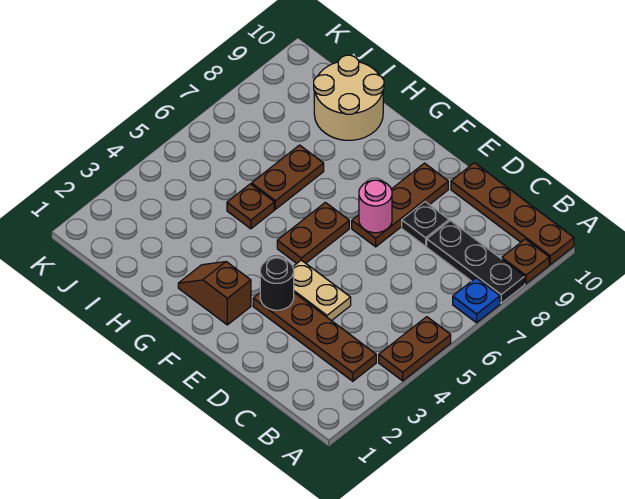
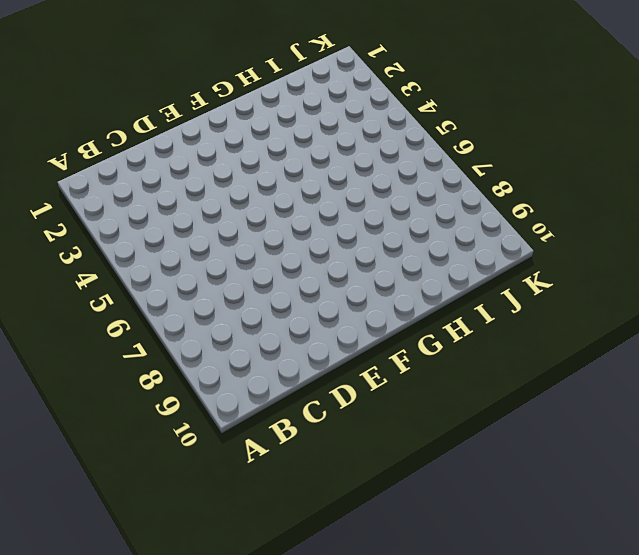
none -> brown plate A4:A5 level 1
none -> blue plate A7 level 1
none -> black plate A8:C8 level 1

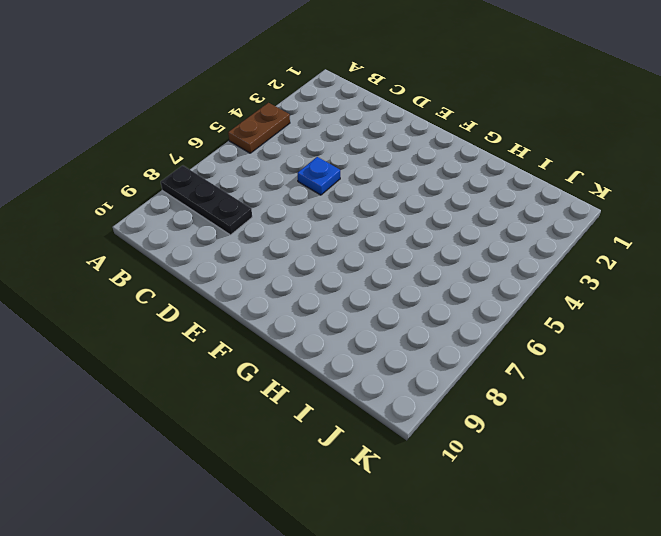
blue plate D5 level 1 -> blue plate A7 level 1
none -> brown plate A9 level 1
none -> brown plate A10:D10 level 1
none -> brown plate B3:E3 level 1

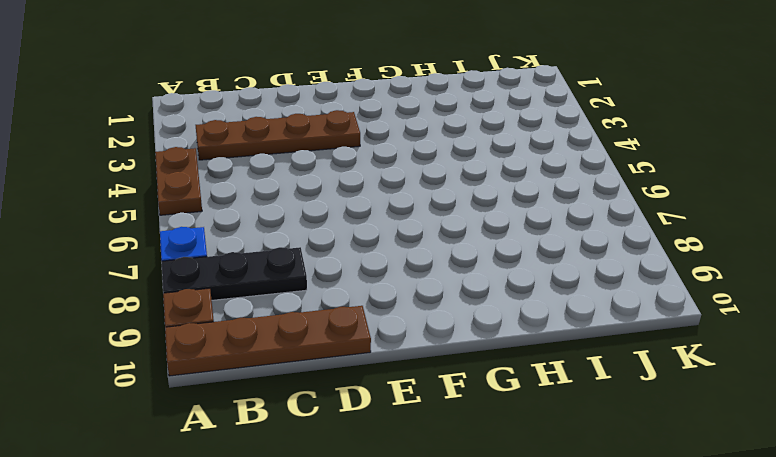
none -> tan plate D4:E4 level 1
none -> black plate D8 level 1
none -> brown plate E7:E9 level 1

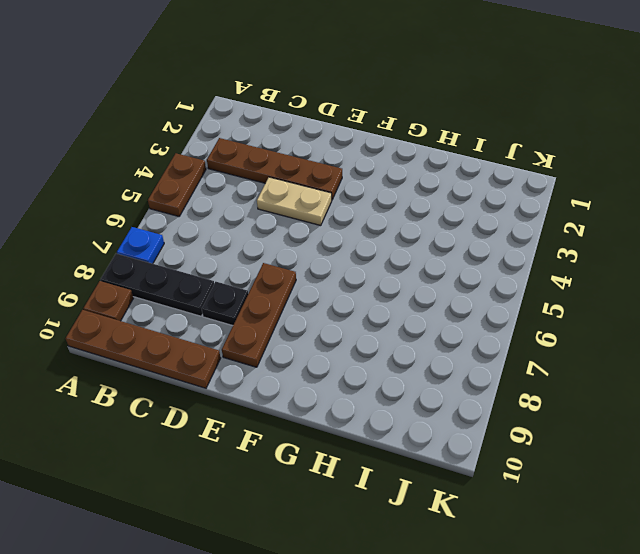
none -> brown slope F2:G2 level 1 top F
none -> brown plate F5:F6 level 1
none -> brown plate H5 level 1

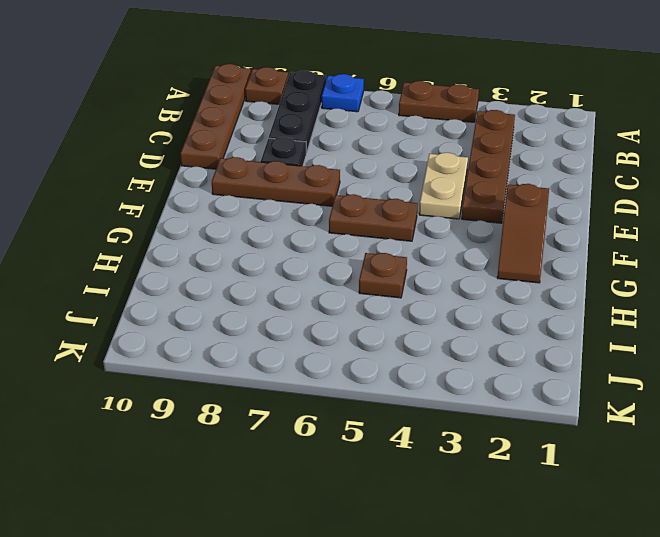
none -> brown plate H6:H7 level 1
none -> tan round brick H9:I10 level 1
none -> black round brick E3 level 2

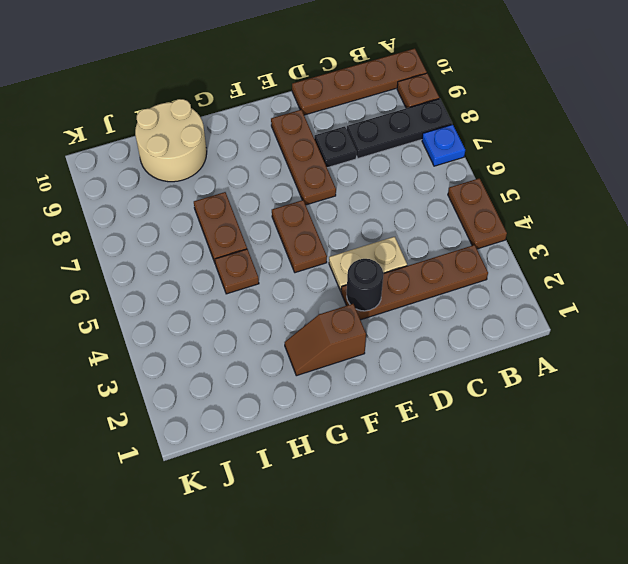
none -> pink round brick E7 level 2

